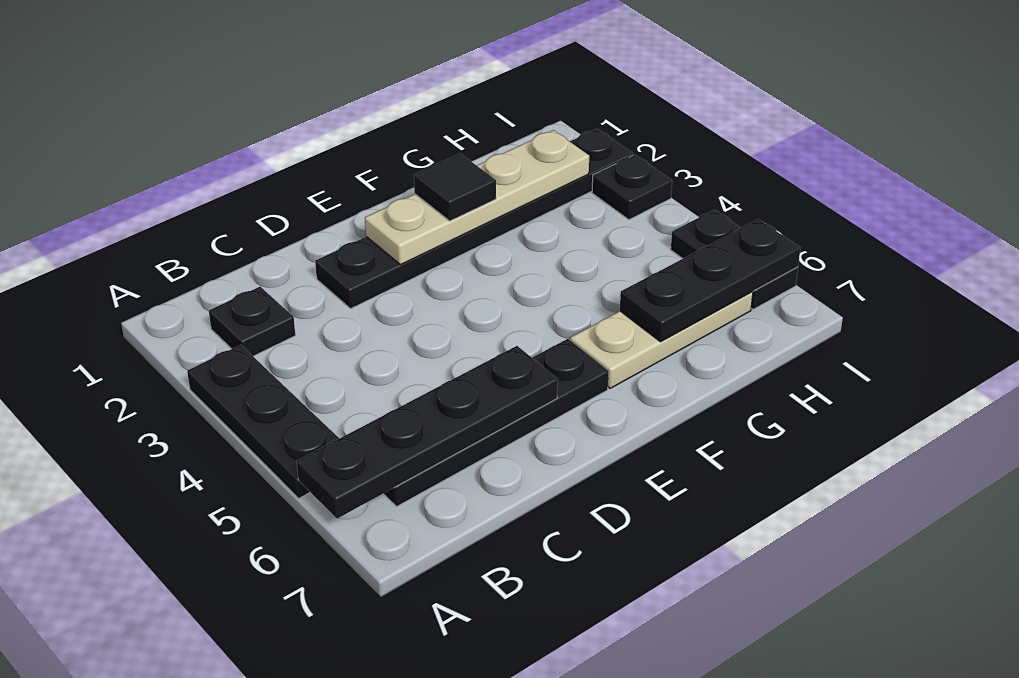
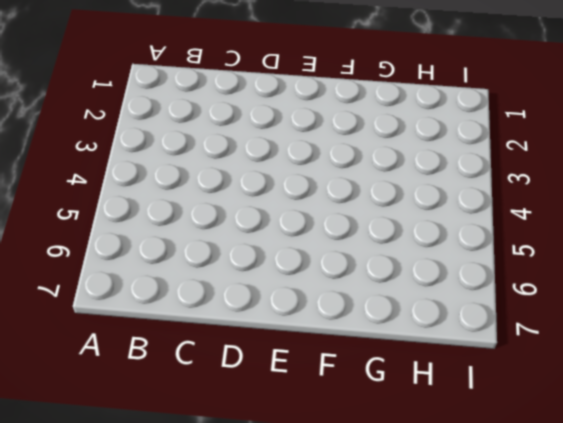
none -> black plate A3:A5 level 1
none -> black plate B2 level 1

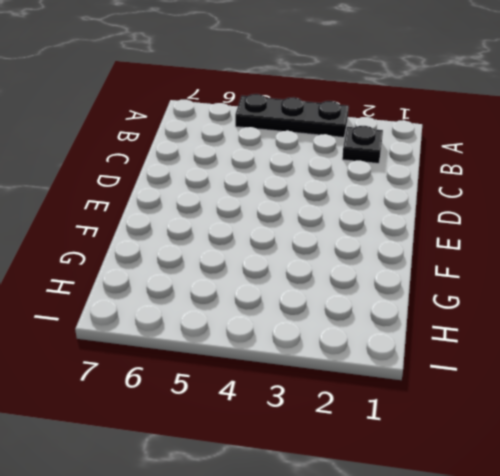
none -> black plate B6:E6 level 1
none -> black plate D2:I2 level 1

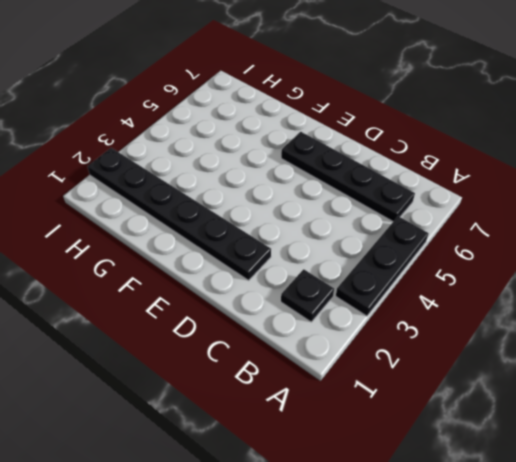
none -> tan plate F6:H6 level 1
none -> black plate I3 level 1

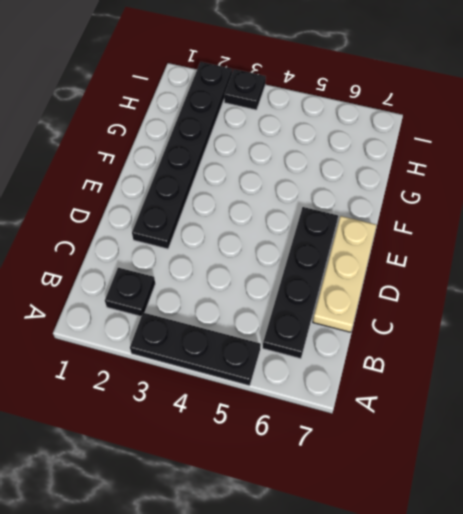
tan plate C7:E7 level 1 -> tan plate F6:H6 level 1
none -> black plate I5:I6 level 1
none -> black plate A6:D6 level 2

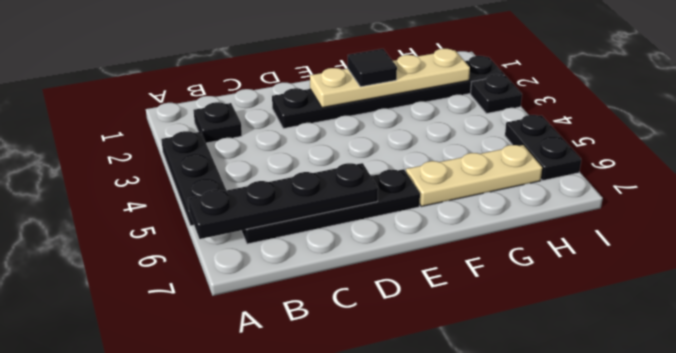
none -> black plate G6:I6 level 2

